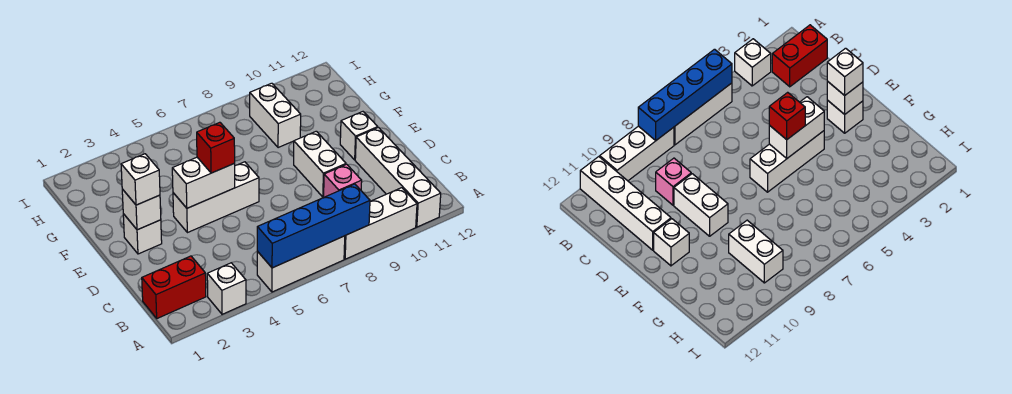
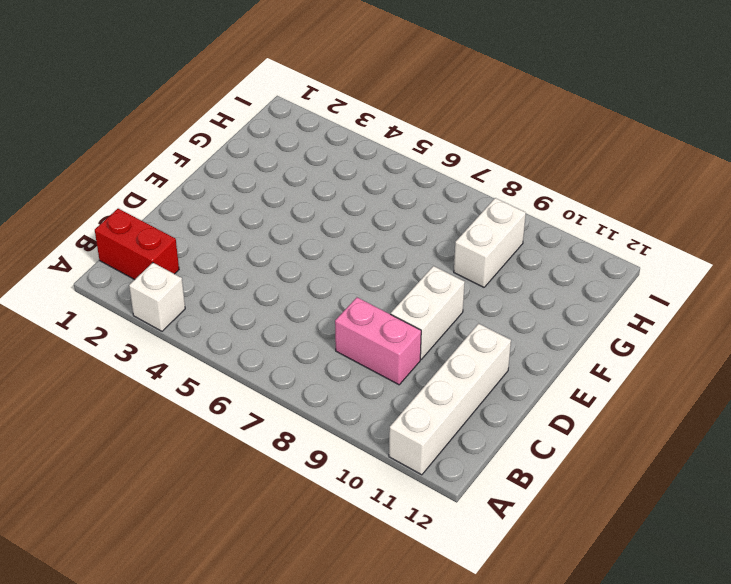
pink brick C8:C9 level 1 -> pink brick C9 level 1
none -> white brick A5:A7 level 1
none -> white brick A8:A10 level 1
none -> white brick E2 level 1

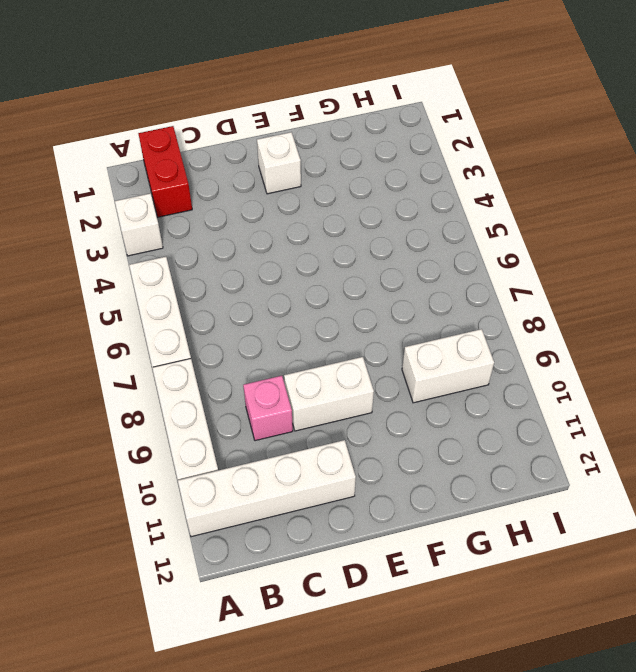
none -> white brick E4:E6 level 1
none -> white brick E11 level 1
none -> blue brick A5:A8 level 2

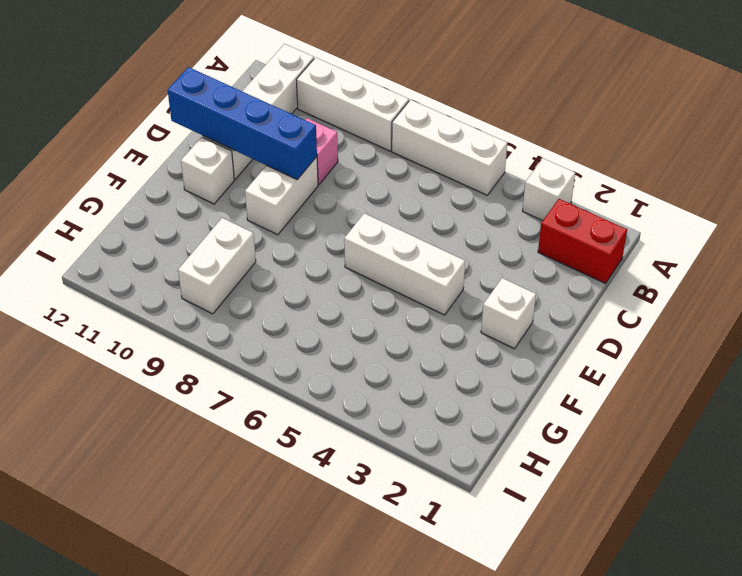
blue brick D9:D12 level 2 -> blue brick A5:A8 level 2
none -> white brick E2 level 2
none -> white brick E4:E5 level 2
none -> white brick E2 level 3

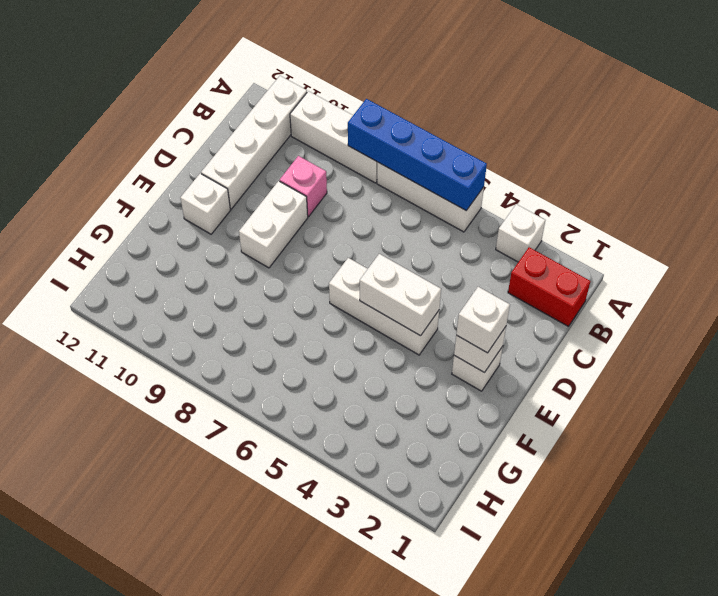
none -> white brick G9:H9 level 1
none -> red brick E5 level 3

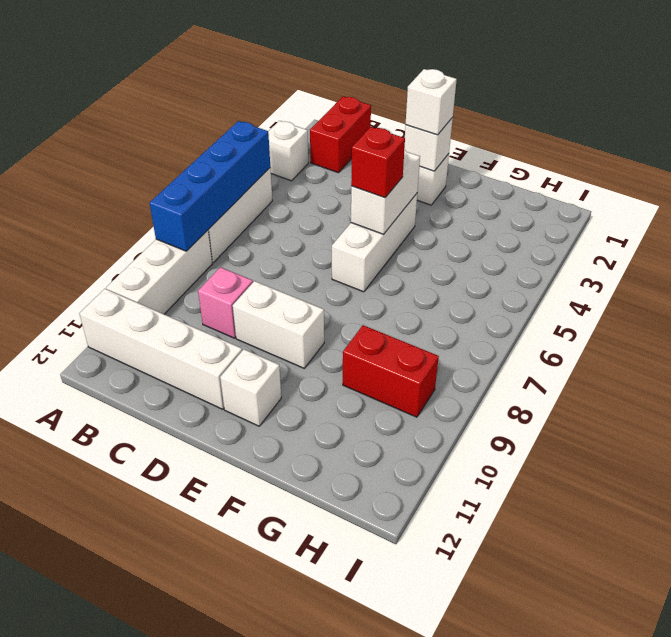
red brick G9:H9 level 1 -> white brick G9:H9 level 1

